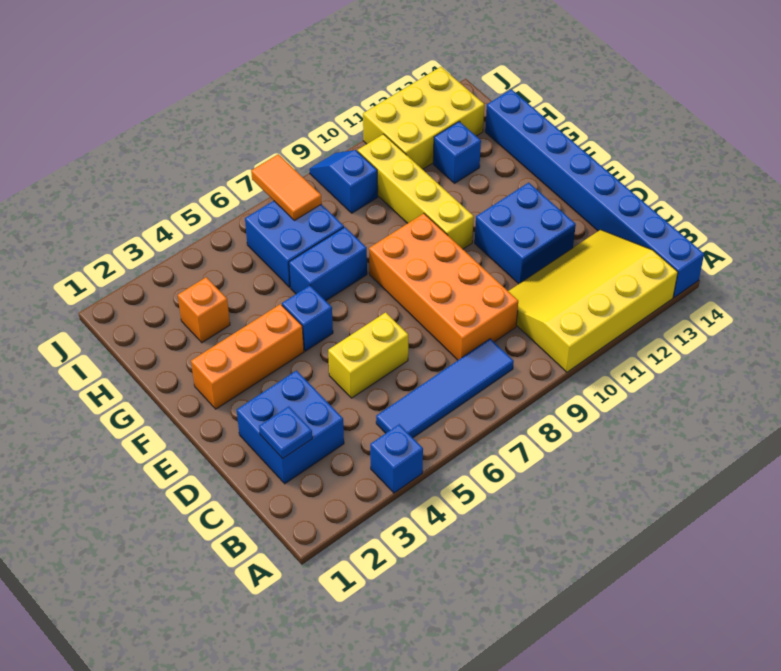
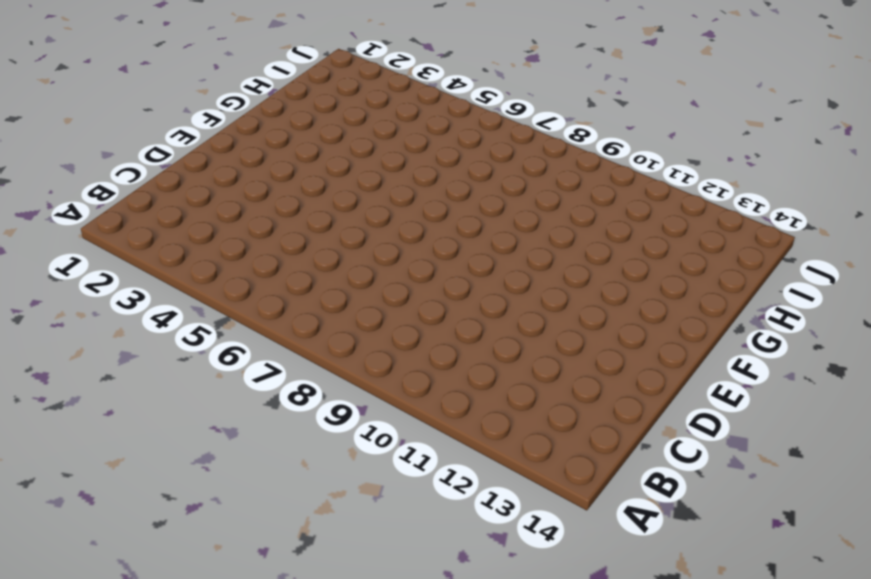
none -> blue brick A4 level 1
none -> yellow slope A10:C13 level 1 top A
none -> blue brick A14:H14 level 1

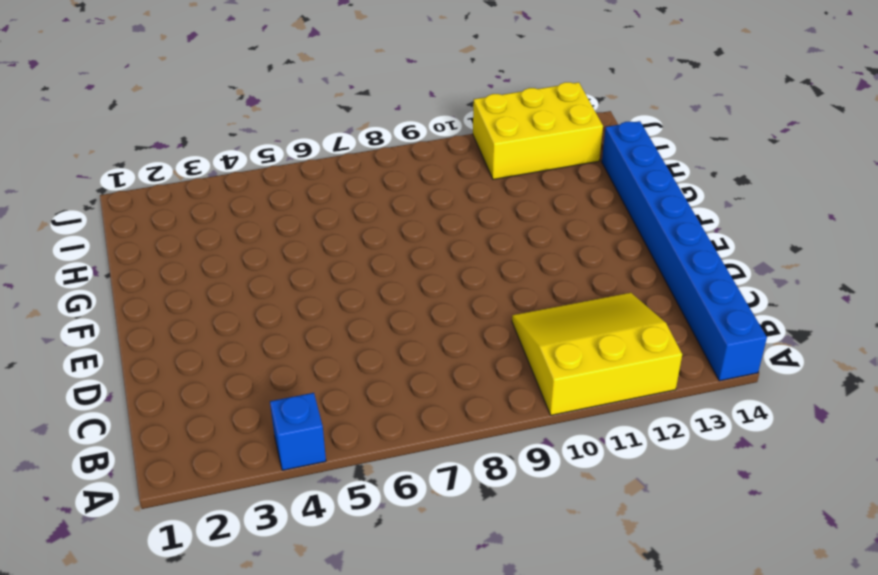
yellow slope A10:C12 level 1 top A -> yellow slope A10:C13 level 1 top A
none -> blue tile B5:B8 level 1
none -> blue brick C2:D3 level 1
none -> orange brick C8:F9 level 1

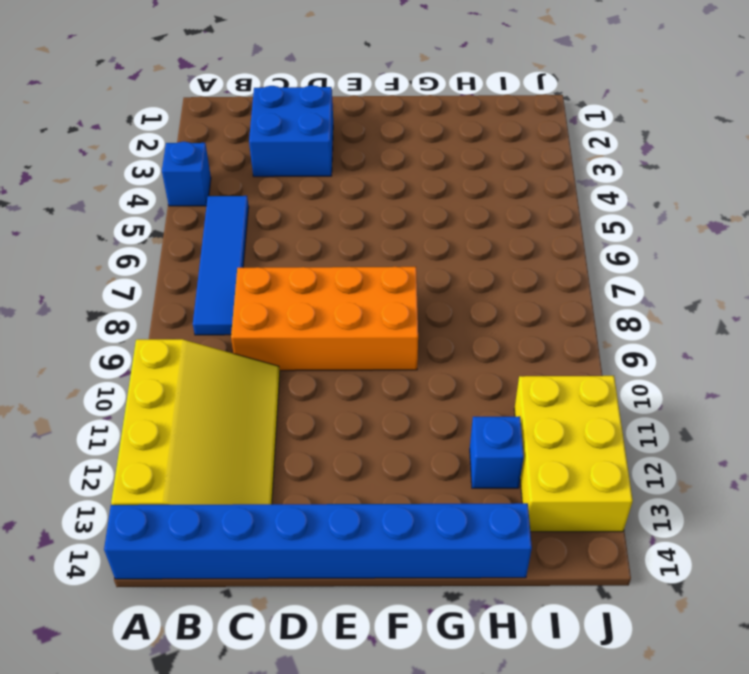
none -> yellow brick D5:D6 level 1
none -> blue brick D11:E12 level 1
none -> orange brick F2:F4 level 1

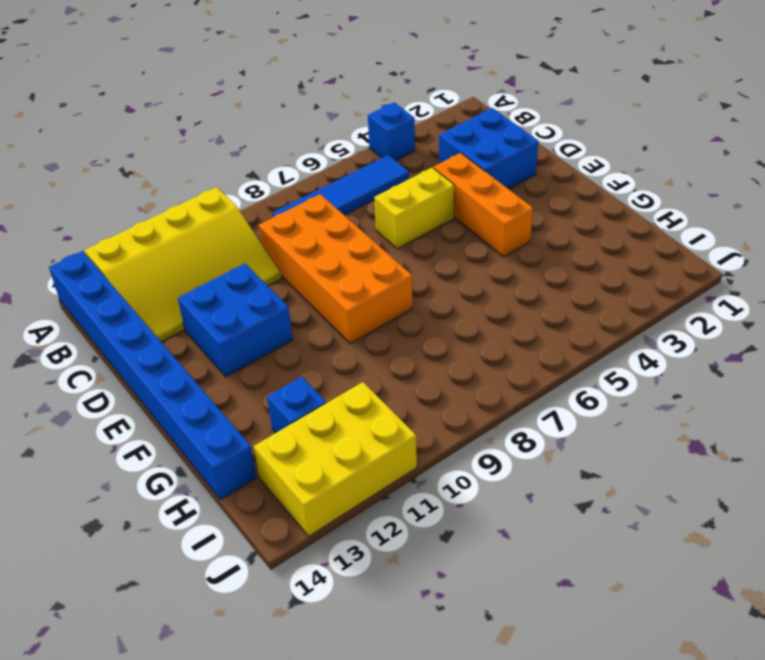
orange brick D4:F4 level 1 -> orange brick F2:F4 level 1
none -> blue brick F5 level 1
none -> yellow brick F10:I10 level 1
none -> blue brick G6:G7 level 1

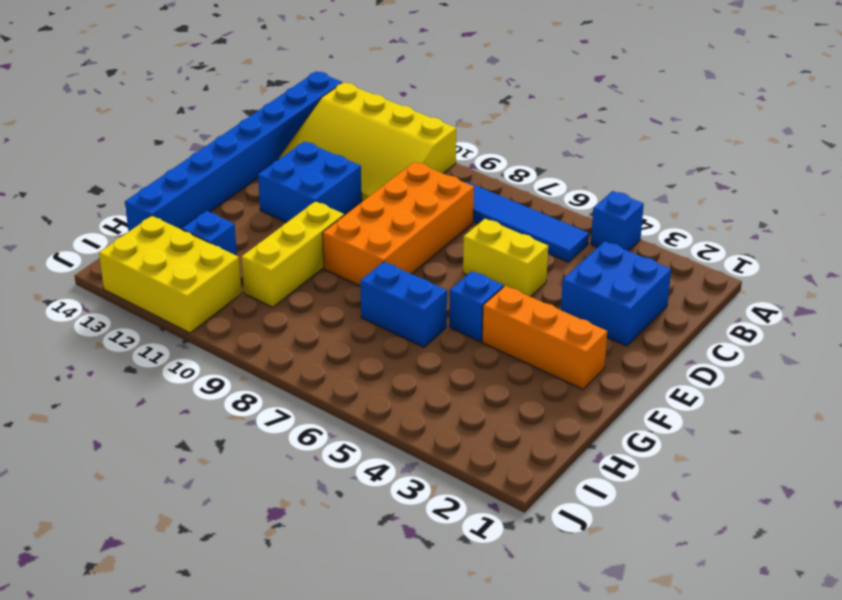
yellow brick F10:H10 level 1 -> yellow brick F10:I10 level 1
none -> orange brick H3 level 1
none -> blue brick H6:I7 level 1
none -> blue slope I9:J9 level 1 top I

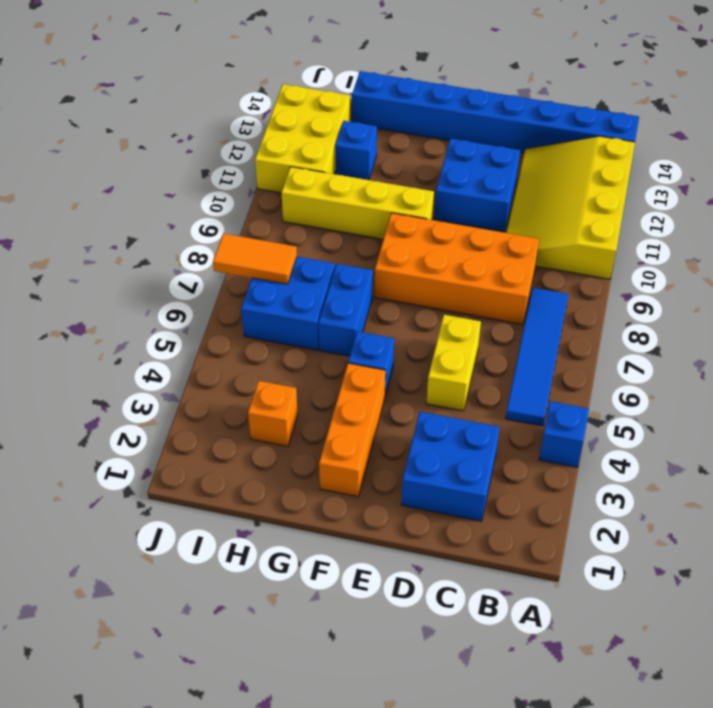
none -> blue slope I9:J9 level 1 top I
none -> blue plate C2 level 2

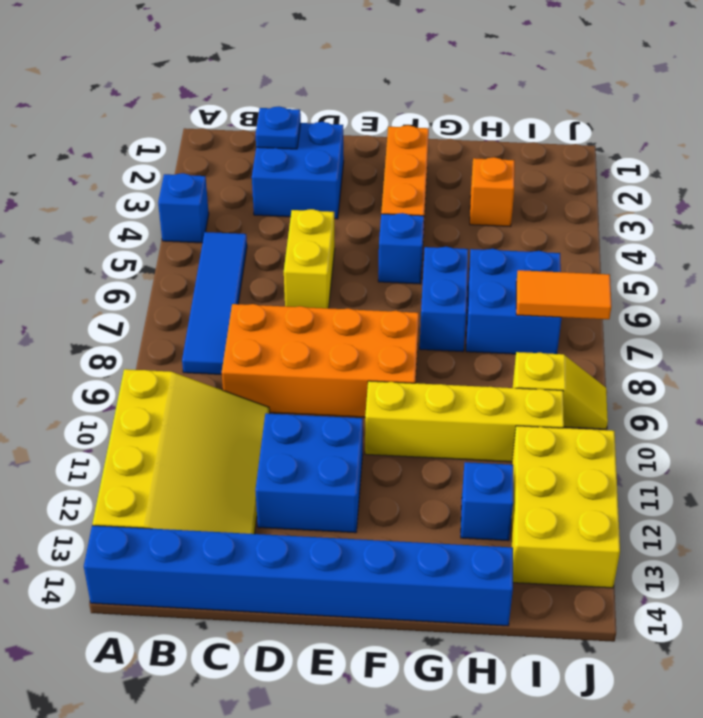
yellow slope I9:J9 level 1 top I -> blue slope I9:J9 level 1 top I

